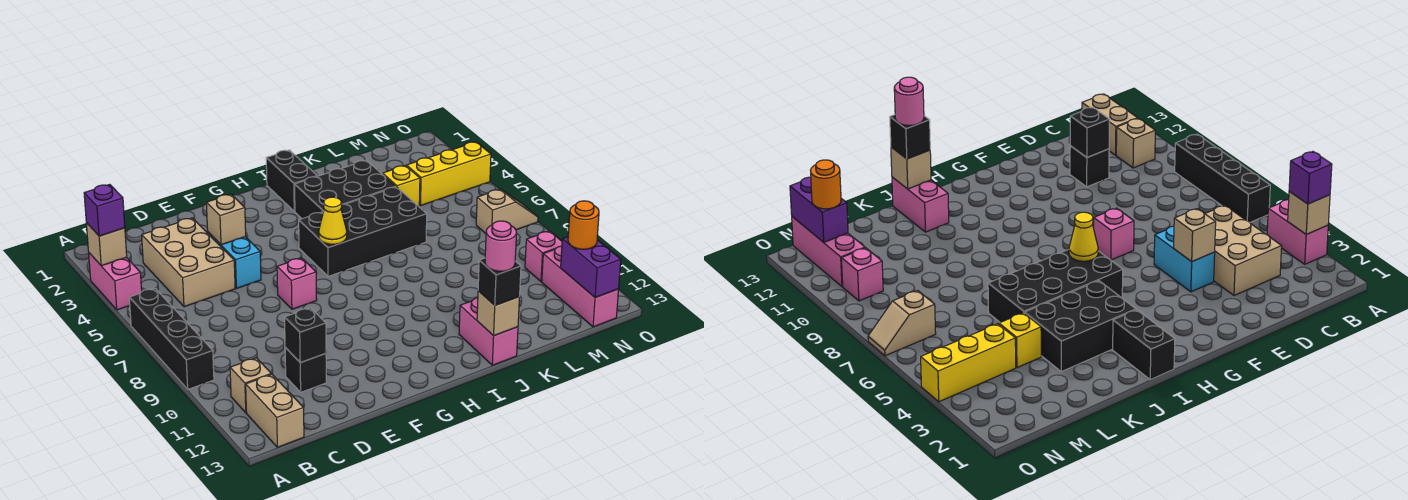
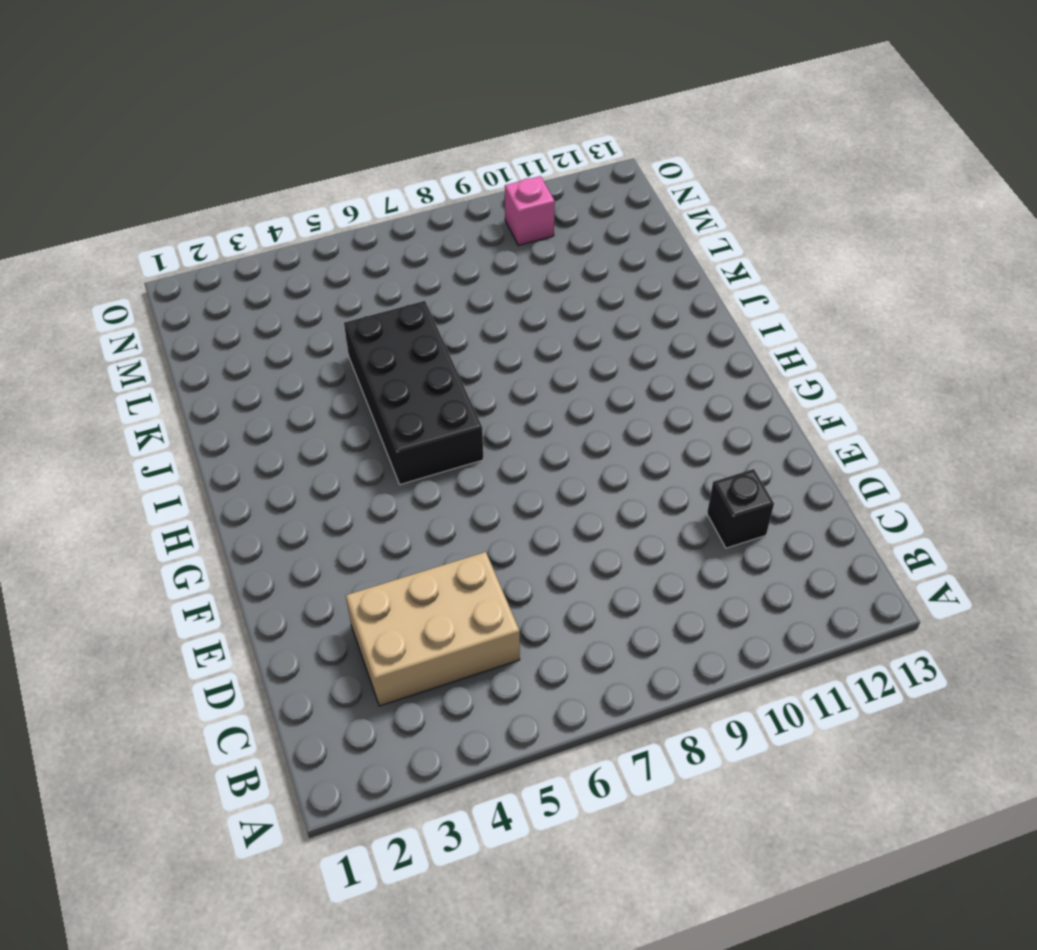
none -> pink brick A3:A4 level 1
none -> black brick A6:A9 level 1
none -> tan brick B11 level 1

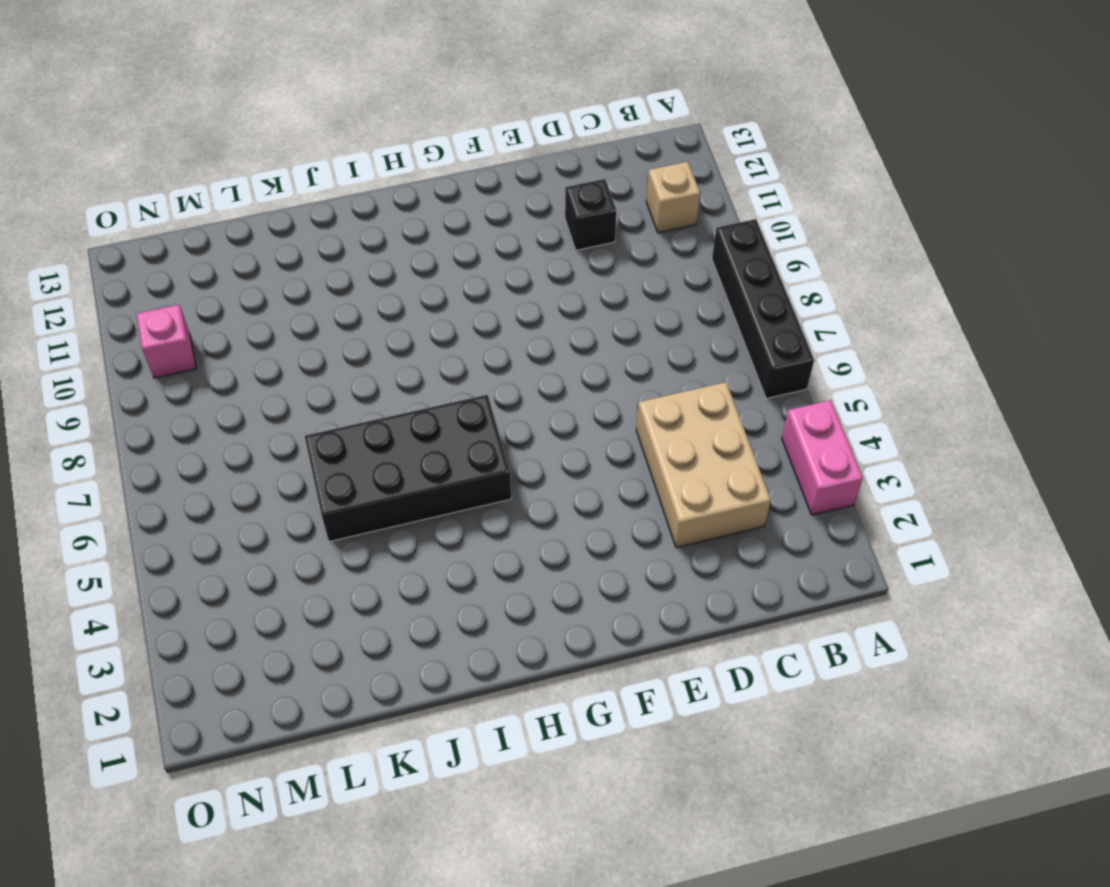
none -> tan brick B12:B13 level 1
none -> cyan brick E4:E5 level 1
none -> pink brick F7 level 1

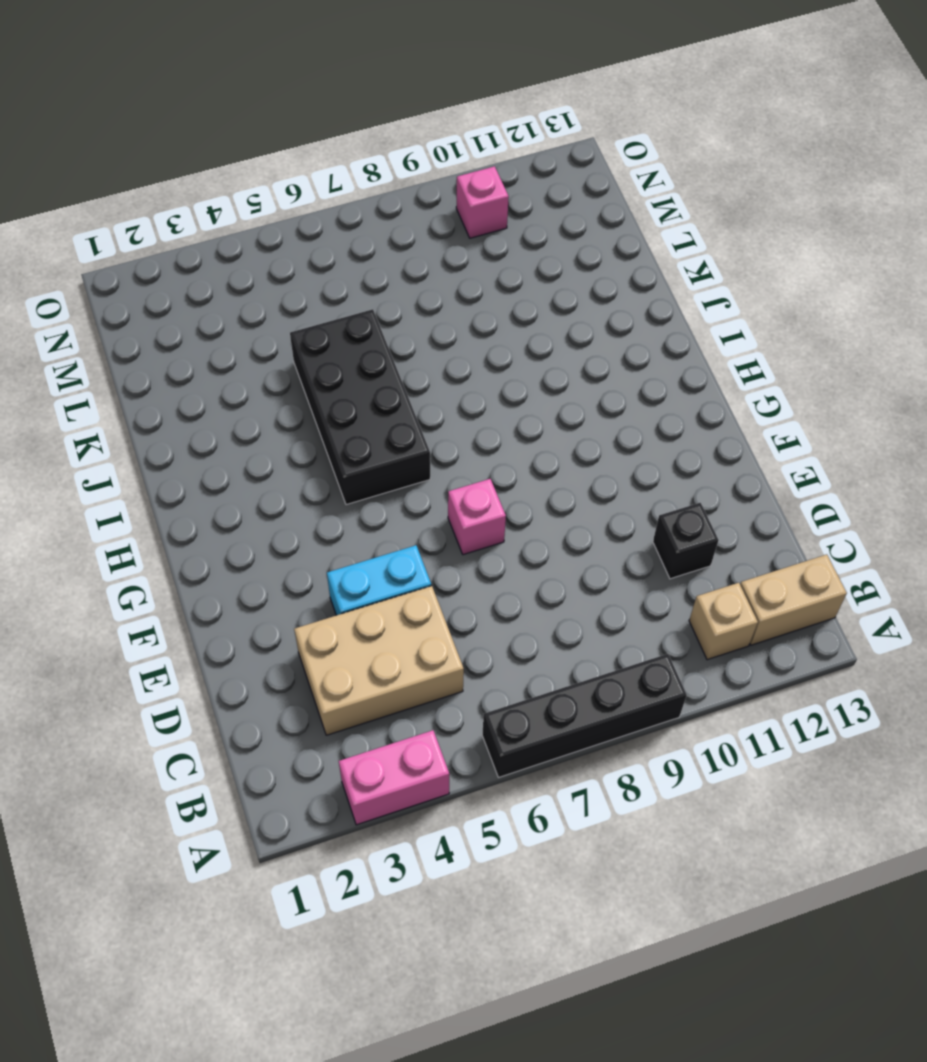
none -> black brick I1:I2 level 1
none -> black brick I3:K4 level 1
none -> pink brick J12:J13 level 1

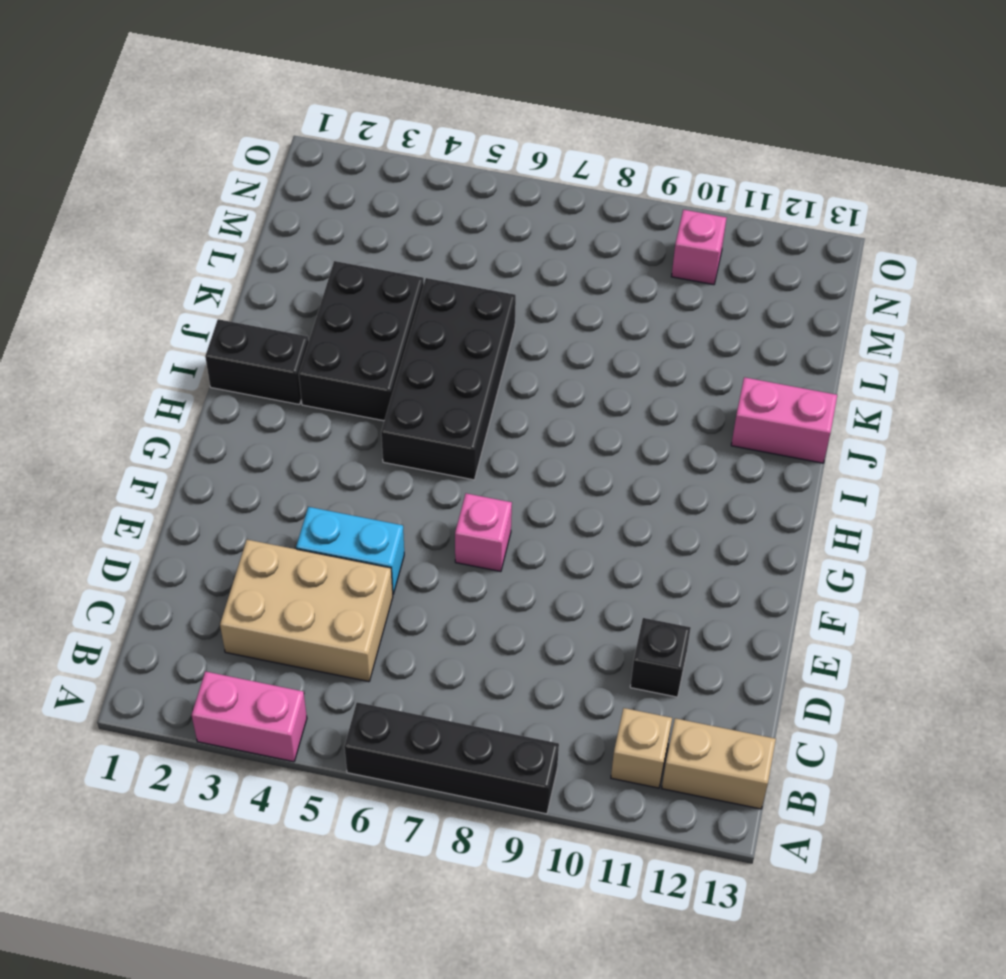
none -> yellow brick L4 level 1
none -> yellow brick M4:O4 level 1
none -> tan slope N7:O7 level 1 top N

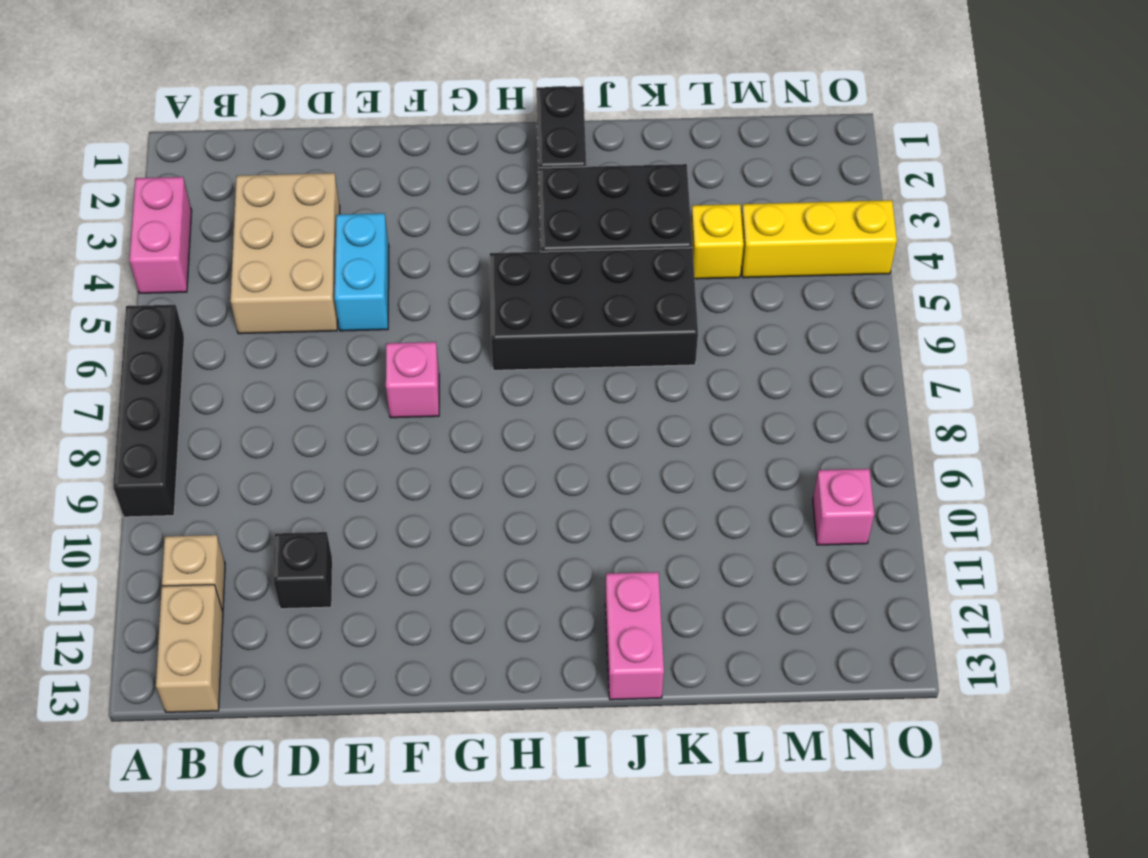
none -> tan slope N7:O7 level 1 top N
none -> pink brick N11:N13 level 1
none -> tan brick A3 level 2

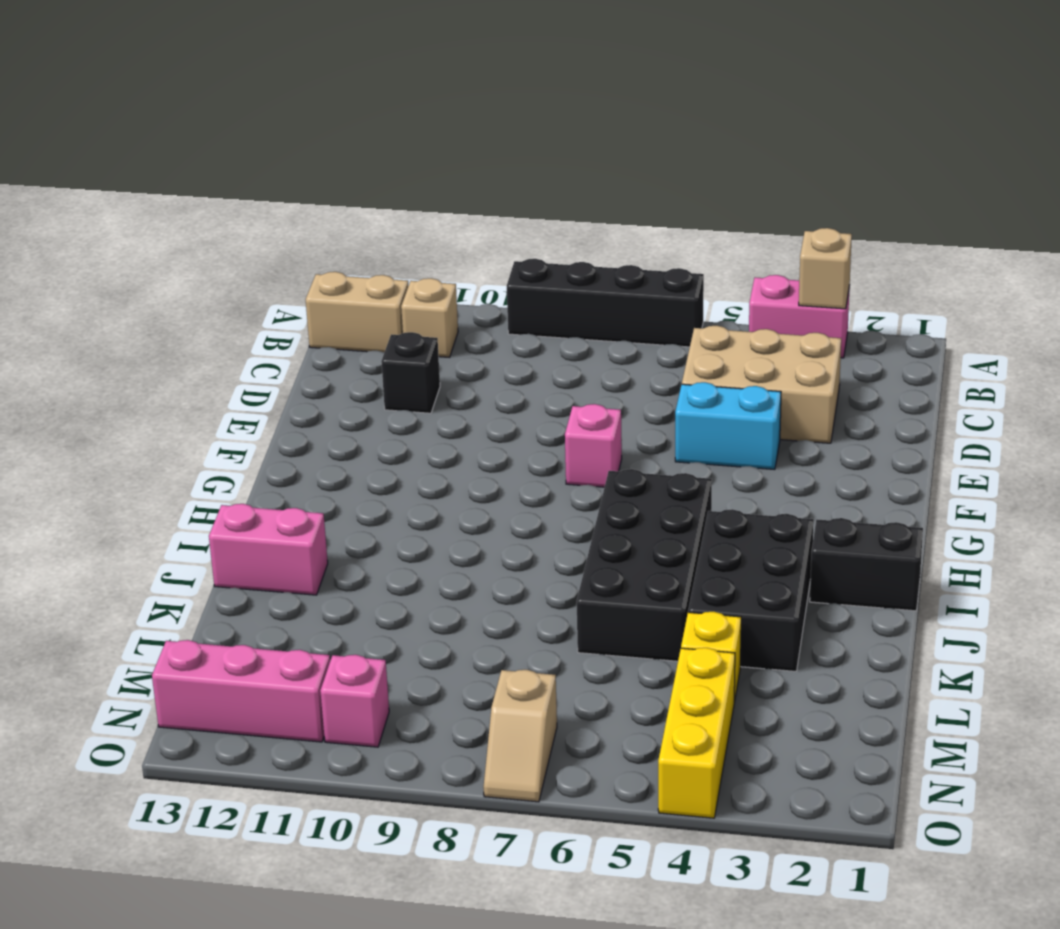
none -> black brick D11 level 2
none -> tan brick E4 level 2
none -> yellow cone H6 level 2

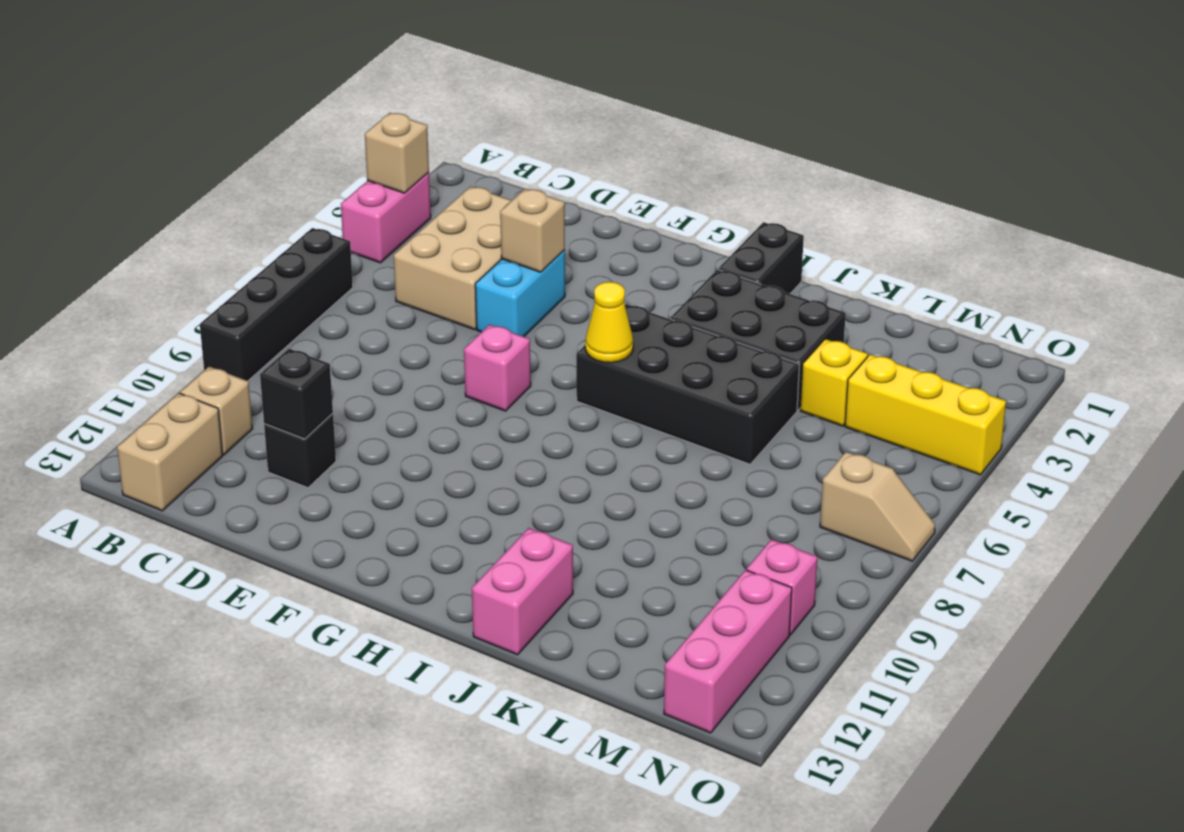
none -> tan brick J13 level 2
none -> purple brick N12:N13 level 2
none -> purple brick A3 level 3

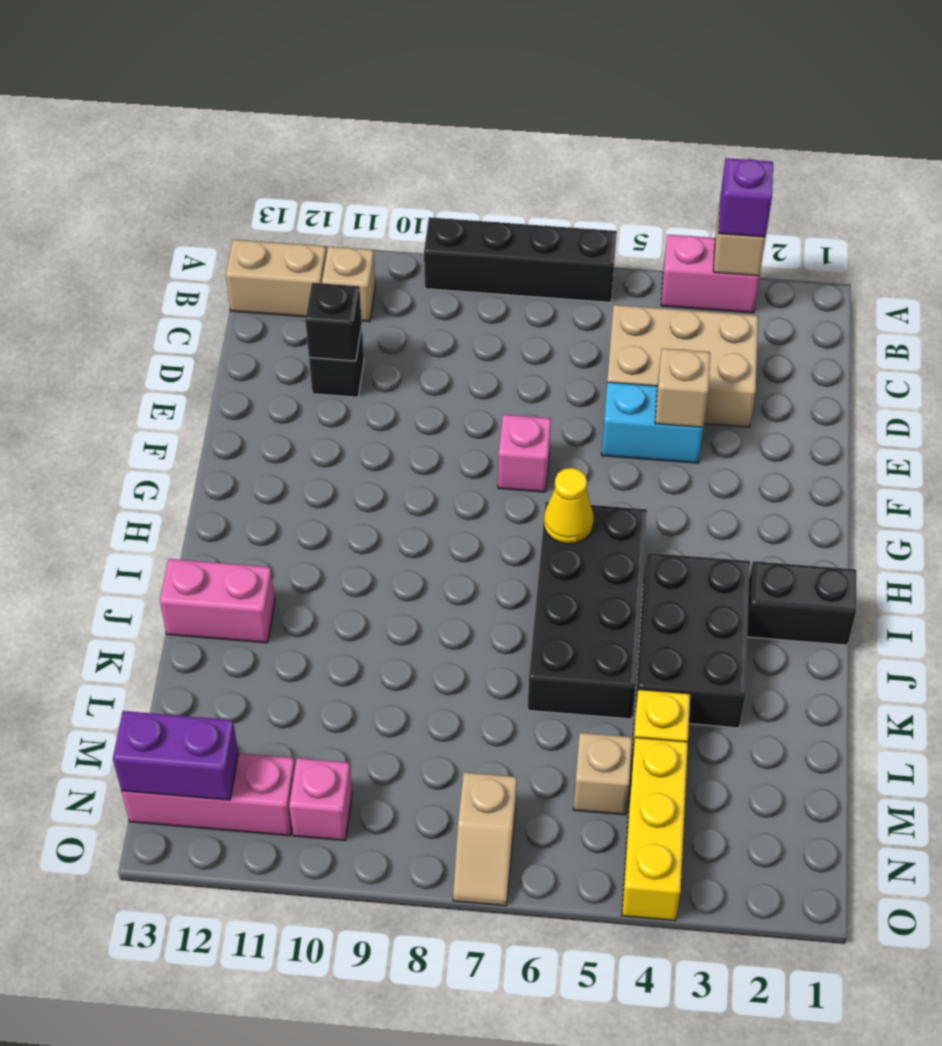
tan brick M5 level 1 -> tan brick J13 level 2
none -> black brick J13 level 3
none -> orange round brick N12 level 3
none -> pink round brick J13 level 4

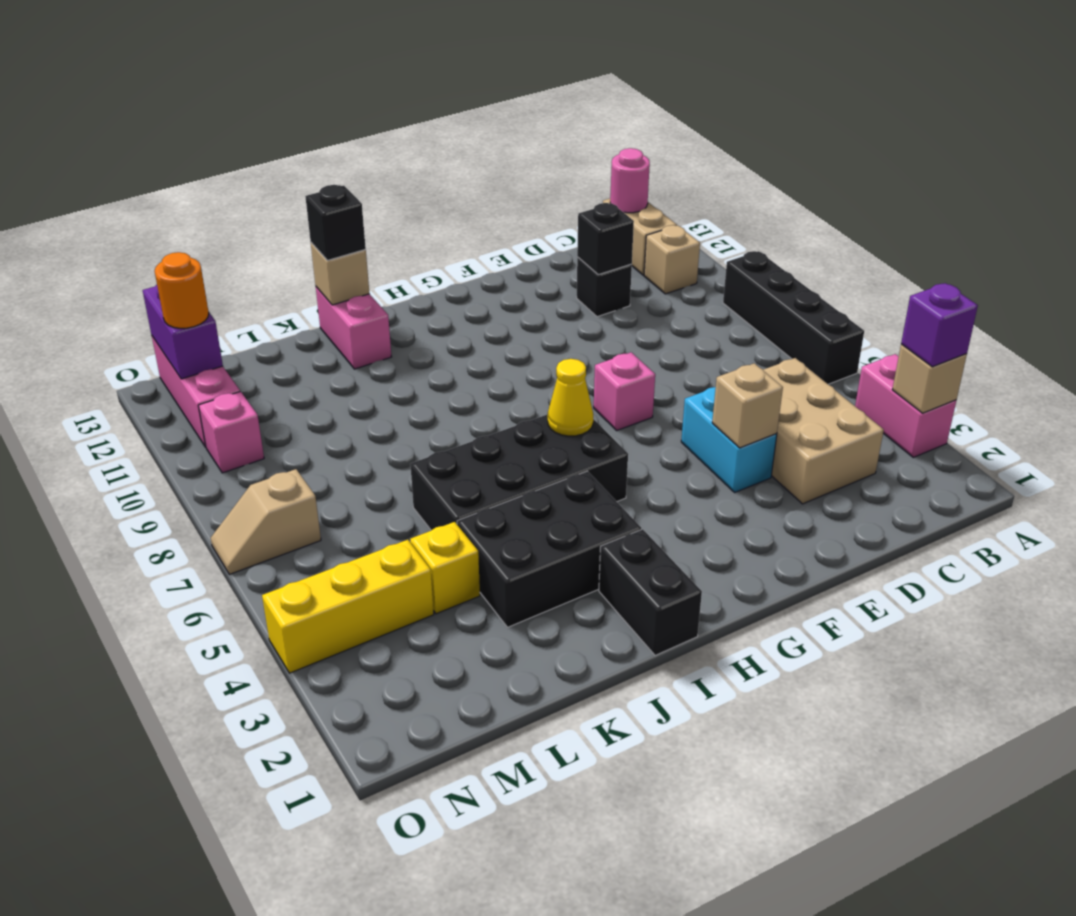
pink round brick B13 level 2 -> pink round brick J13 level 4

